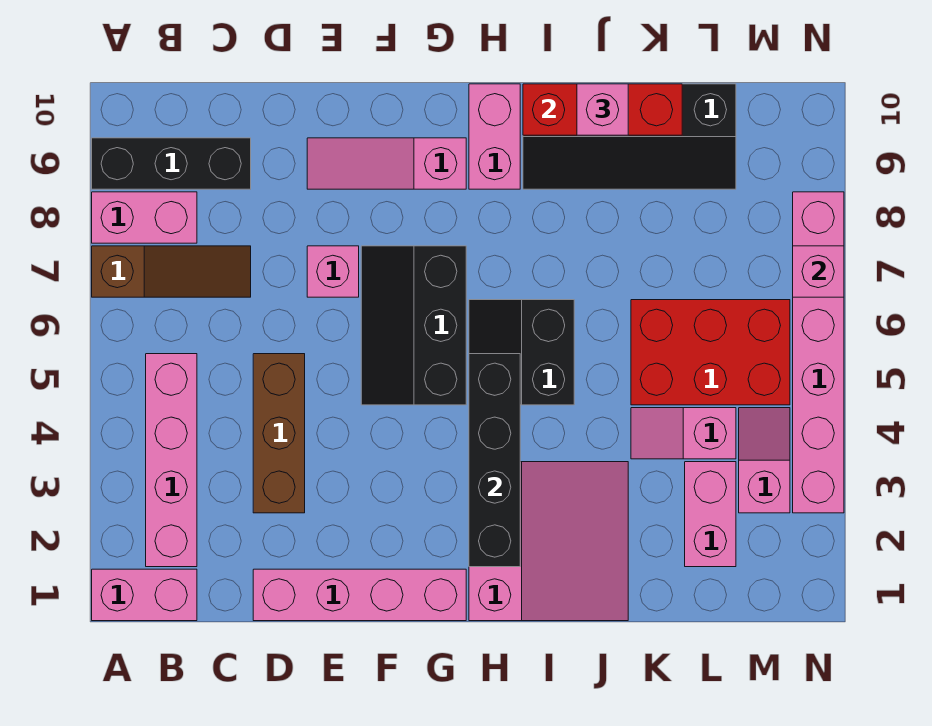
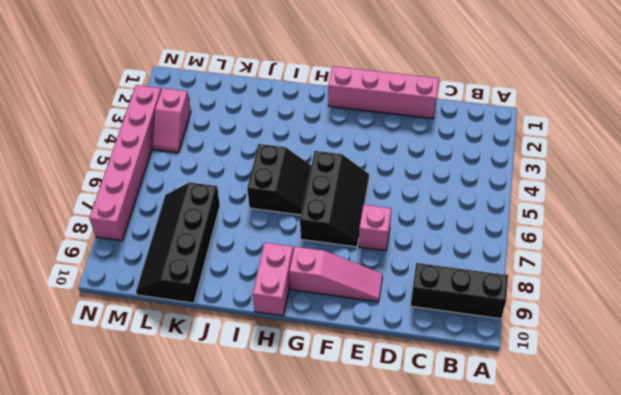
black slope K7:L10 level 1 top K -> black slope I9:L10 level 1 top 10
none -> pink brick A1:B1 level 1
none -> brown slope A7:C7 level 1 top A
none -> pink brick A8:B8 level 1

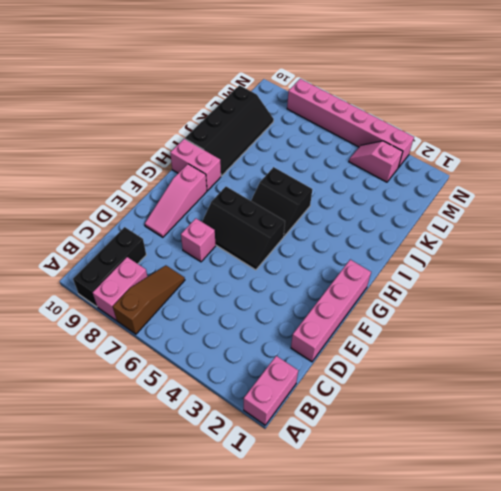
none -> pink brick B2:B5 level 1
none -> brown brick D3:D5 level 1
none -> pink slope H1:J3 level 1 top H

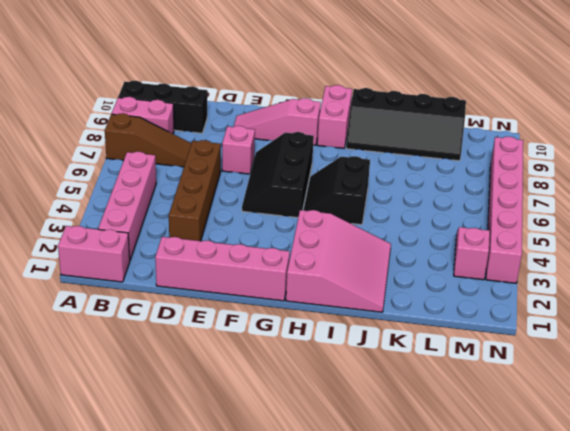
brown brick D3:D6 level 1 -> brown brick D3:D5 level 1
none -> pink slope K4:L4 level 1 top L
none -> red brick K5:M6 level 1
none -> pink brick L2:L3 level 1

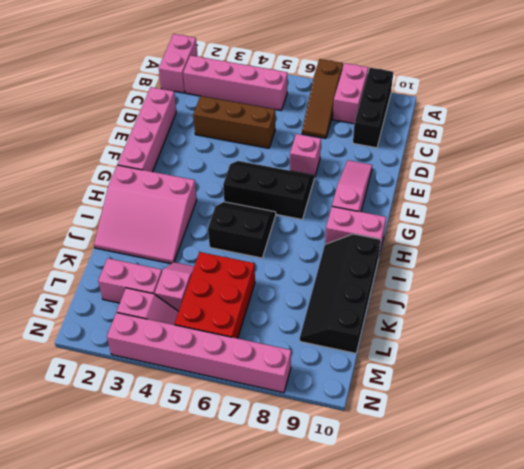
none -> black brick H2:H5 level 2
none -> red brick I10:K10 level 2
none -> pink brick N7 level 2

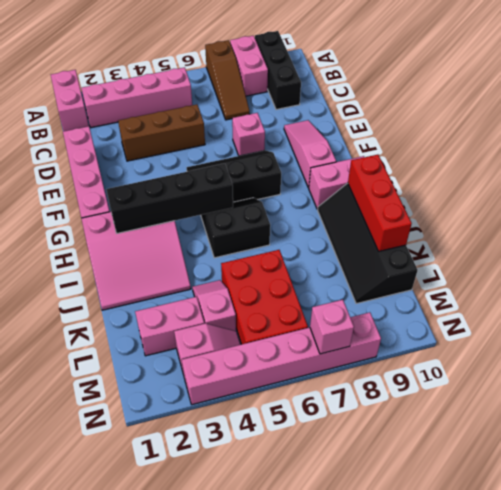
none -> pink brick J10 level 3

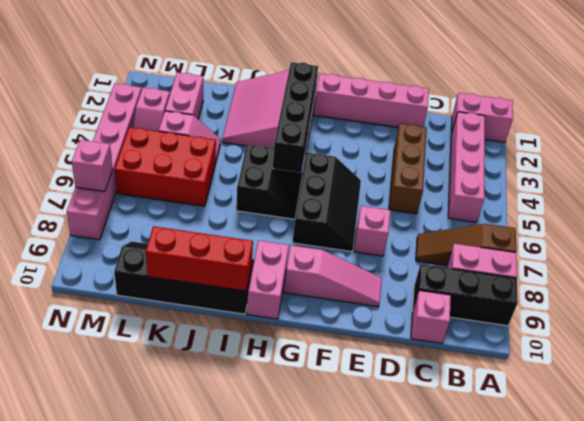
pink brick C10 level 1 -> pink brick J10 level 3

